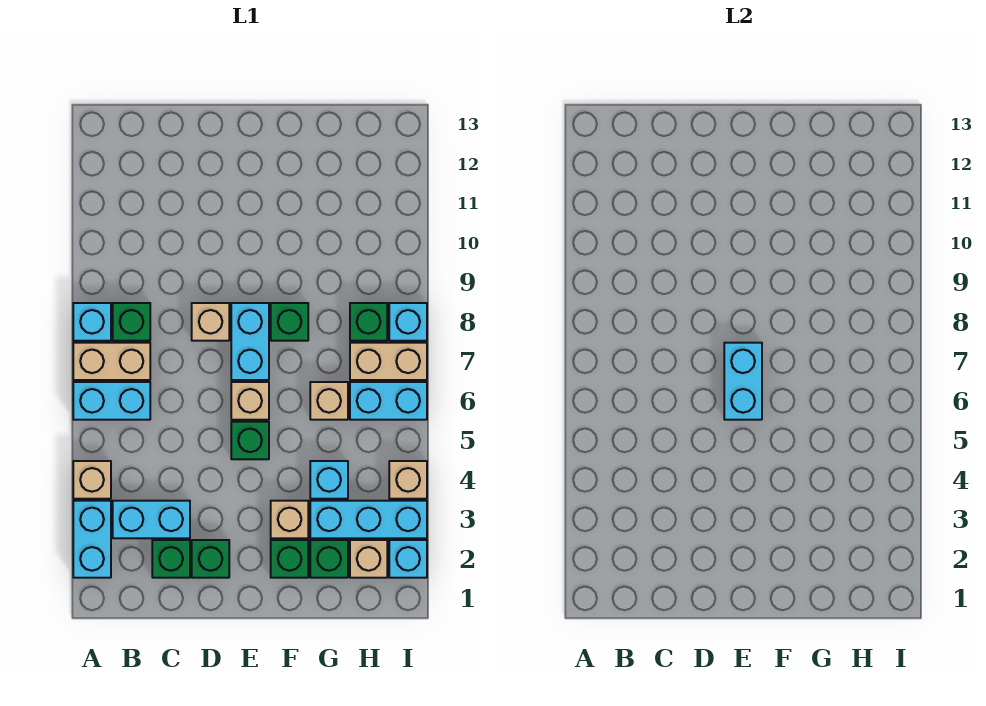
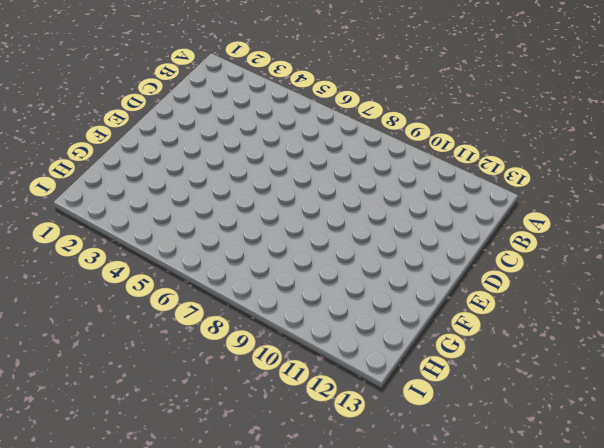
none -> cyan brick A2:A3 level 1
none -> tan brick A4 level 1
none -> cyan brick A6:B6 level 1

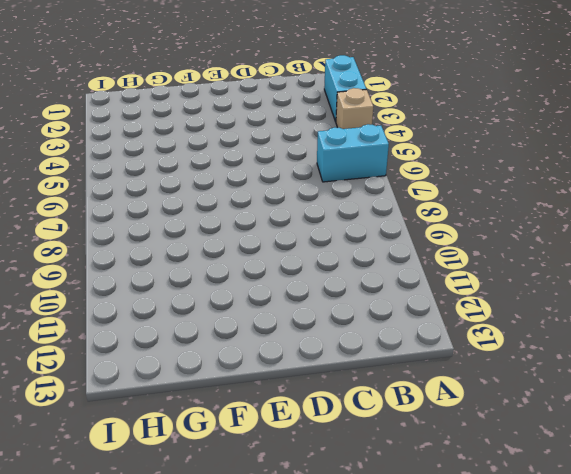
none -> tan brick A7:B7 level 1
none -> cyan brick A8 level 1
none -> cyan brick B3:C3 level 1

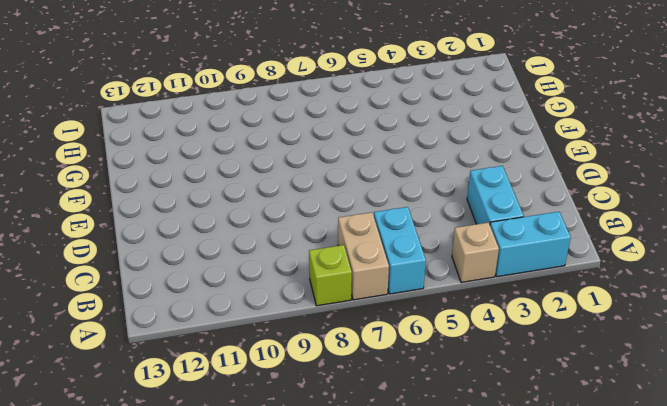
lime brick A8 level 1 -> cyan brick A8 level 1
none -> green brick B8 level 1
none -> green brick C2 level 1
none -> green brick D2 level 1

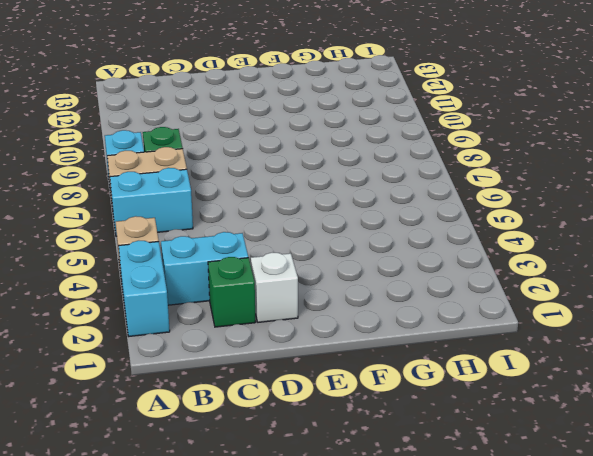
white brick D2 level 1 -> green brick D2 level 1
none -> tan brick D8 level 1
none -> green brick E5 level 1
none -> tan brick E6 level 1

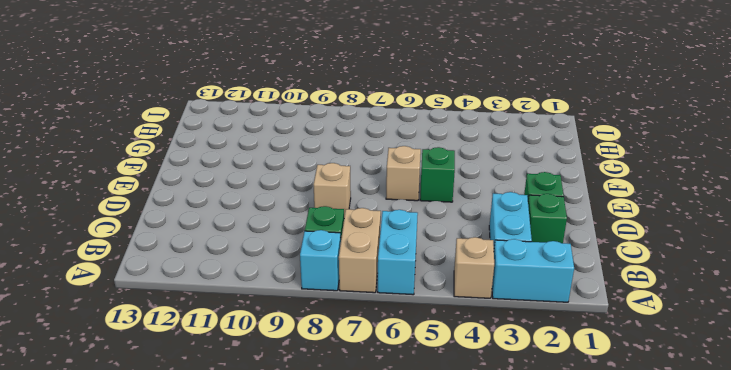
none -> cyan brick E7:E8 level 1
none -> green brick F2 level 1
none -> tan brick F3 level 1

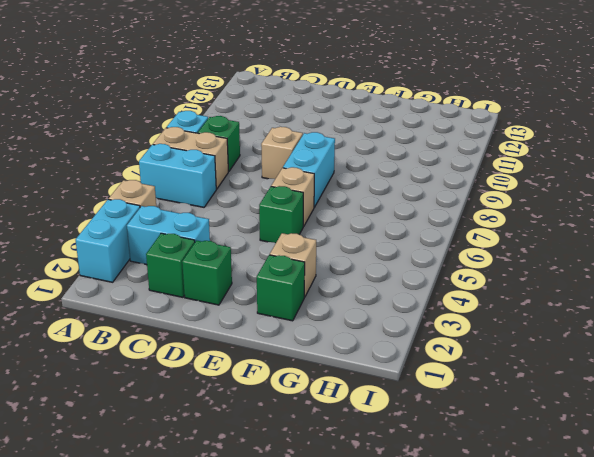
none -> green brick F8 level 1
none -> green brick G2 level 1
none -> cyan brick G3:I3 level 1

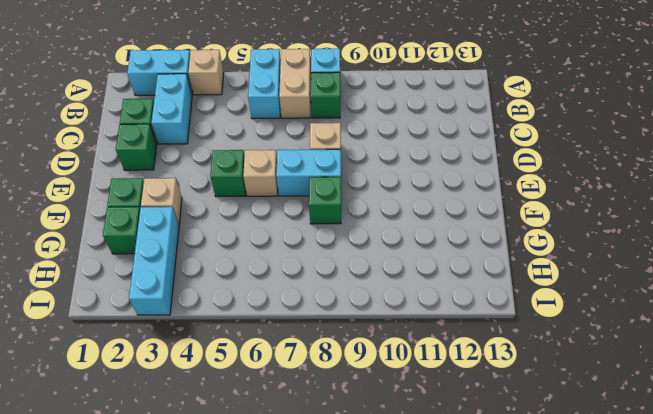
none -> cyan brick G4 level 1
none -> tan brick G6 level 1
none -> tan brick H2 level 1

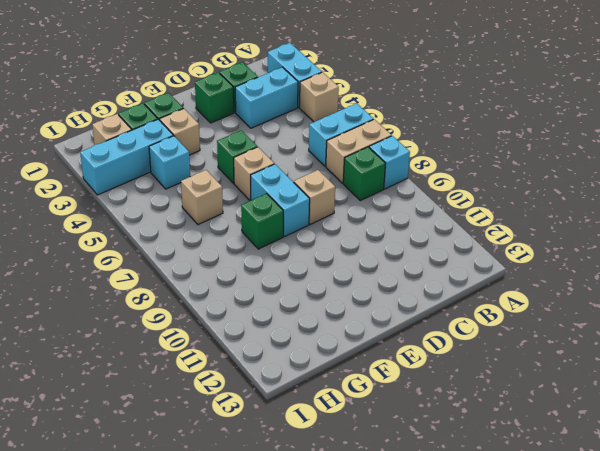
none -> cyan brick H6:I6 level 1
none -> tan brick H7:I7 level 1
none -> green brick H8 level 1

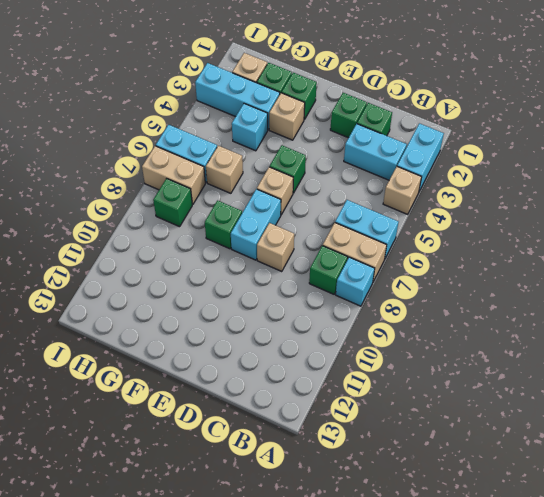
none -> cyan brick I2 level 1
none -> tan brick I4 level 1
none -> cyan brick I8 level 1

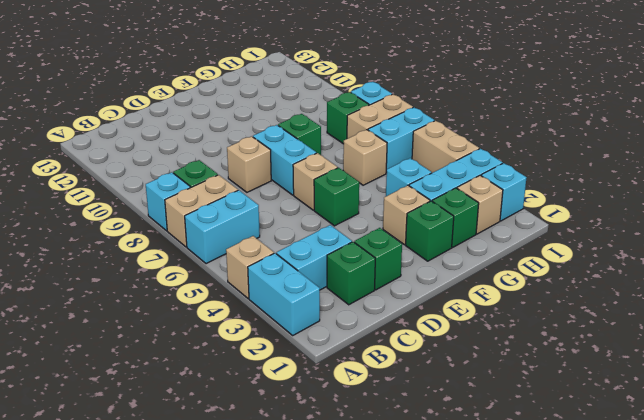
tan brick I4:I5 level 1 -> tan brick I4 level 1
none -> cyan brick E6:E7 level 2

